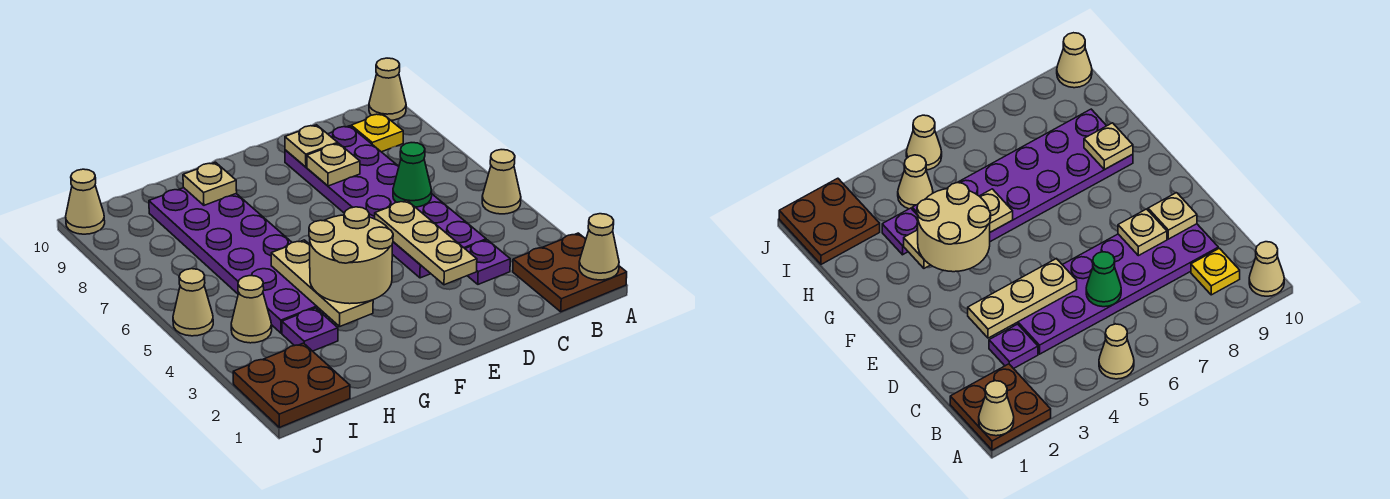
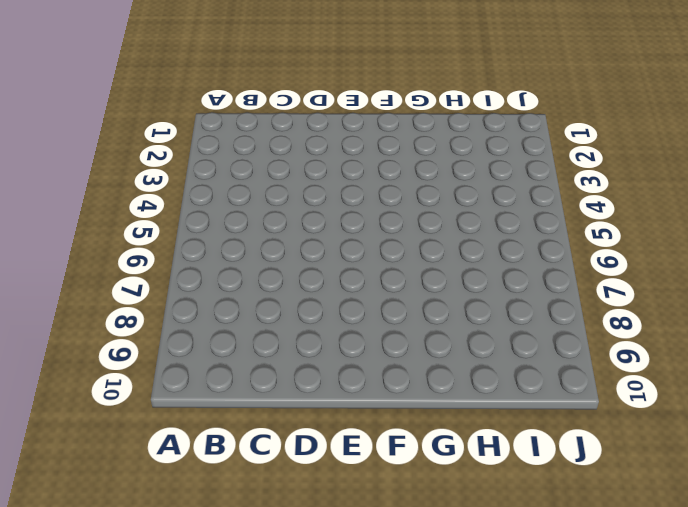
none -> brown plate A1:B2 level 1
none -> tan cone A5 level 1
none -> tan cone A10 level 1

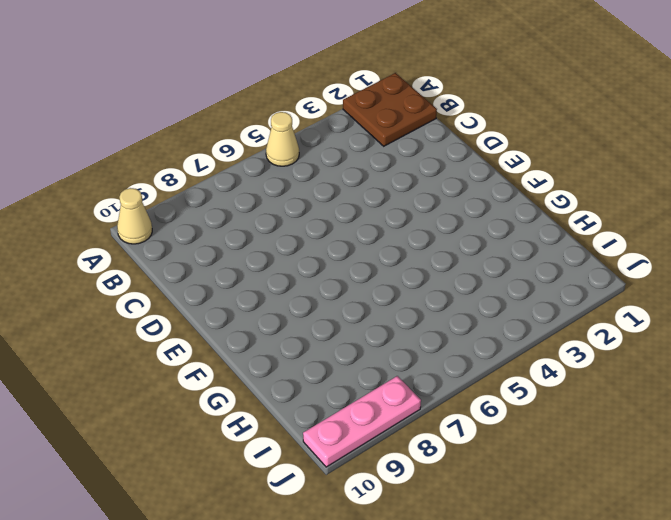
pink plate J8:J10 level 1 -> tan cone J10 level 1
none -> yellow plate B9 level 1
none -> purple plate C3 level 1
none -> purple plate C4:D9 level 1

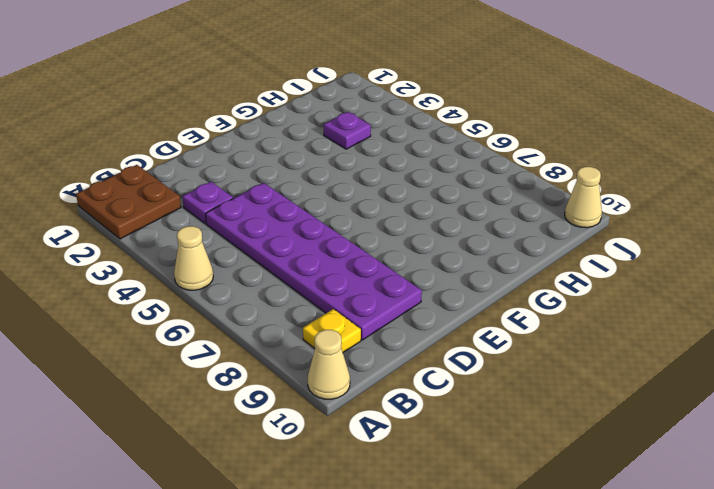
none -> purple plate G4:H9 level 1
none -> brown plate I1:J2 level 1
none -> tan cone I4 level 1

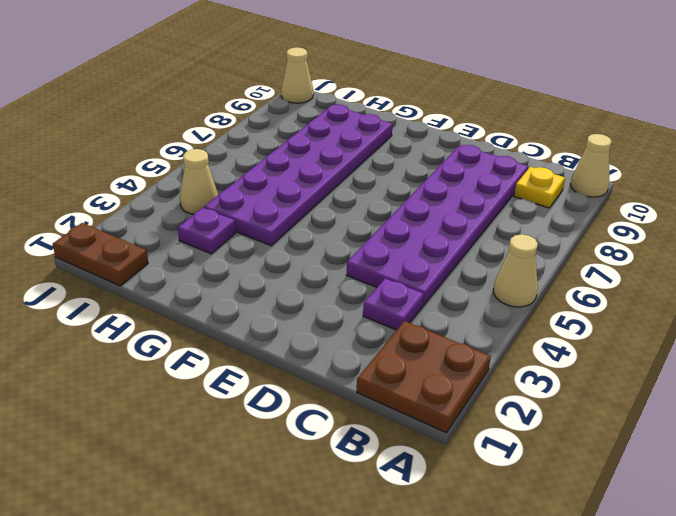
brown plate I1:J1 level 1 -> brown plate I1:J2 level 1
none -> tan cone J5 level 1
none -> tan cone A1 level 2
none -> green cone C6 level 2

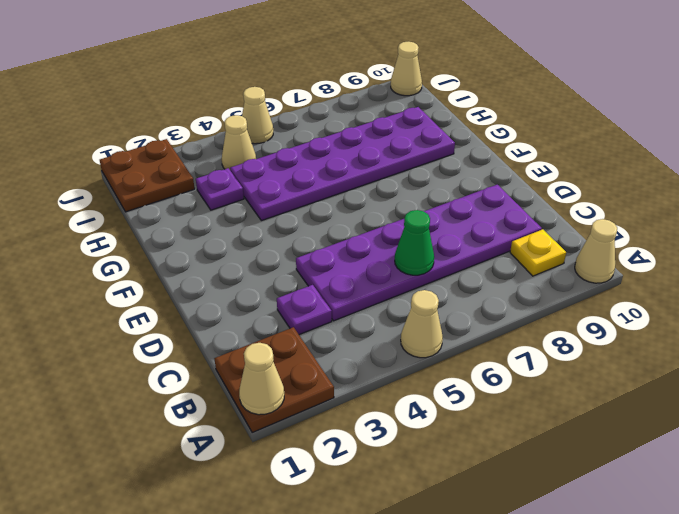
none -> tan plate D3:D5 level 2
none -> tan plate D8 level 2
none -> tan plate D9 level 2

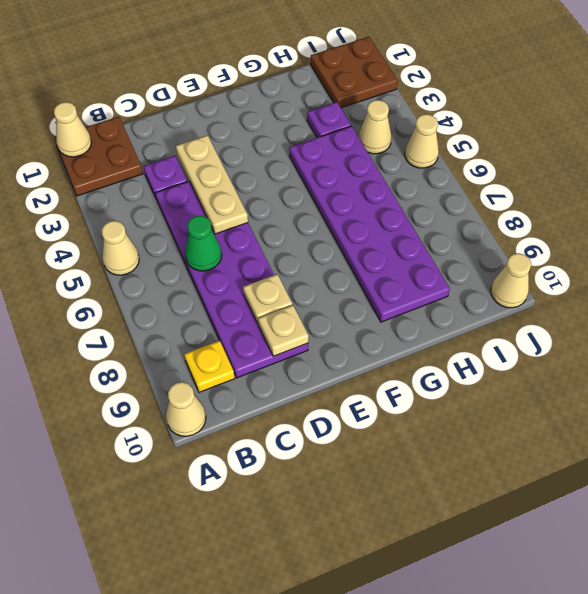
none -> tan plate G3:G5 level 2
none -> tan plate G9 level 2
none -> tan round brick F3:G4 level 3

